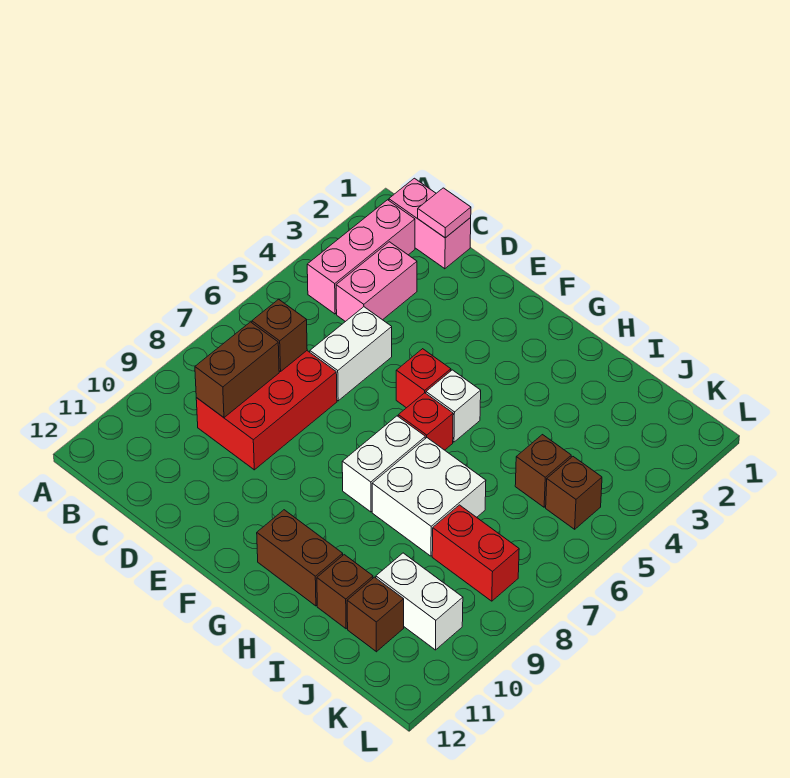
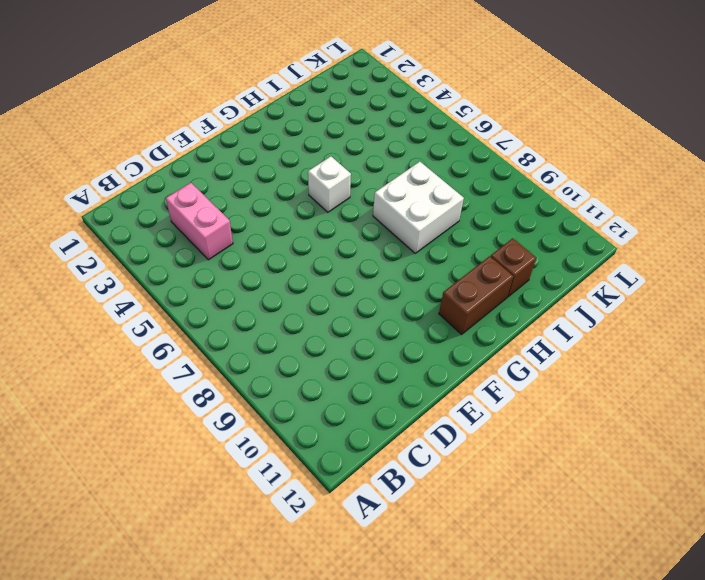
none -> pink brick B1:C1 level 1
none -> pink brick B2:B4 level 1
none -> red brick C7:D9 level 1

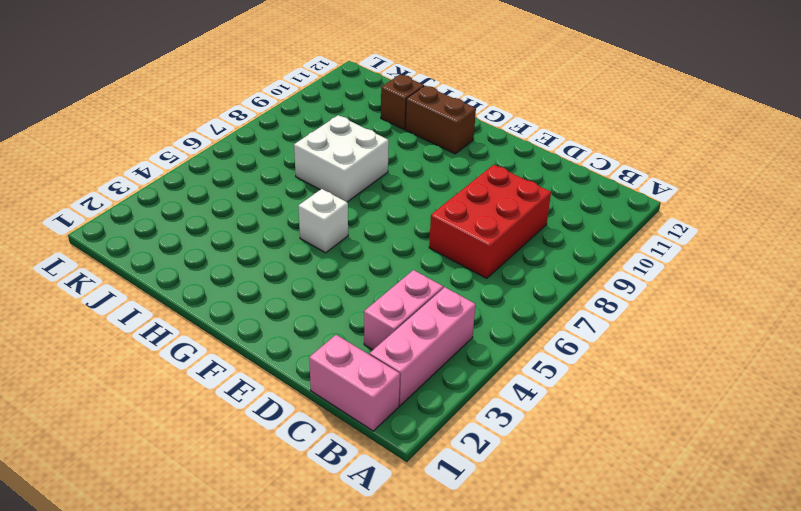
none -> white brick D5:D6 level 1
none -> red brick F5 level 1
none -> red brick G6 level 1

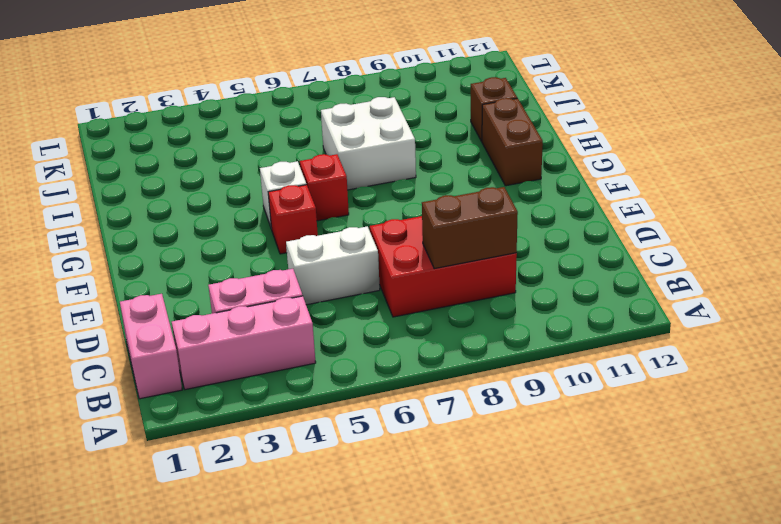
none -> white brick G7:G8 level 1
none -> brown brick J5 level 1
none -> red brick J8:K8 level 1

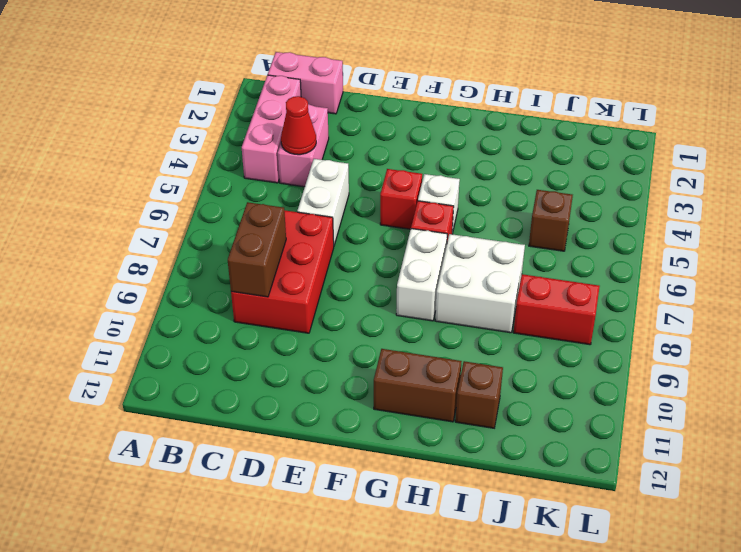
red cone C4 level 2 -> none
none -> white brick J10:K10 level 1
none -> brown brick J11 level 1
none -> brown brick K5 level 1

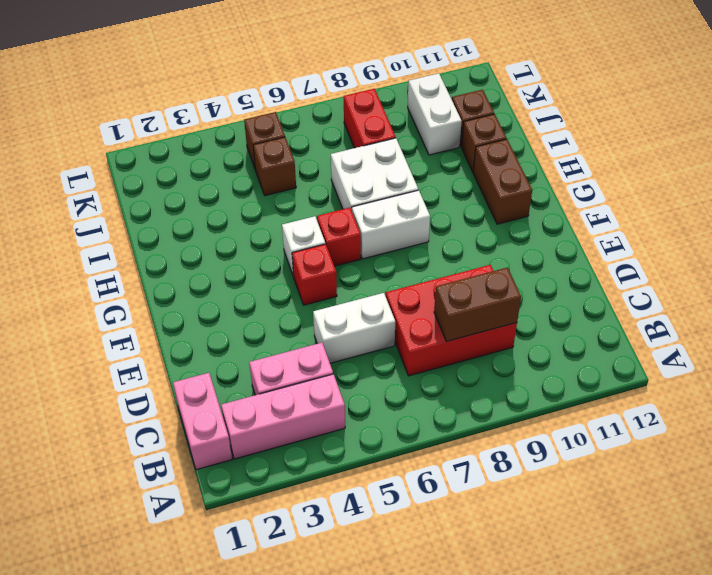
none -> pink tile C1 level 2
none -> brown brick C7 level 2

